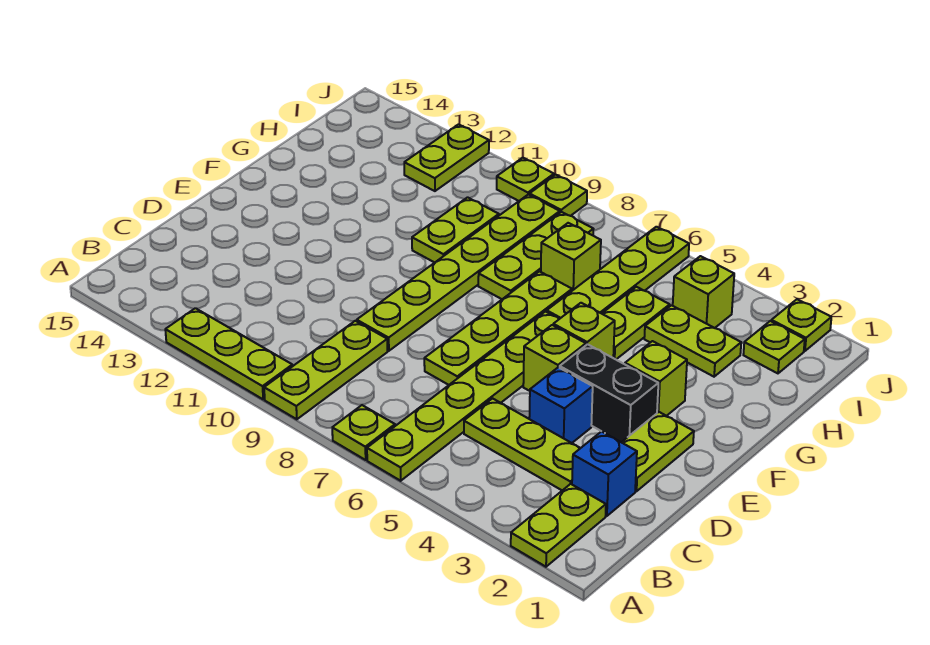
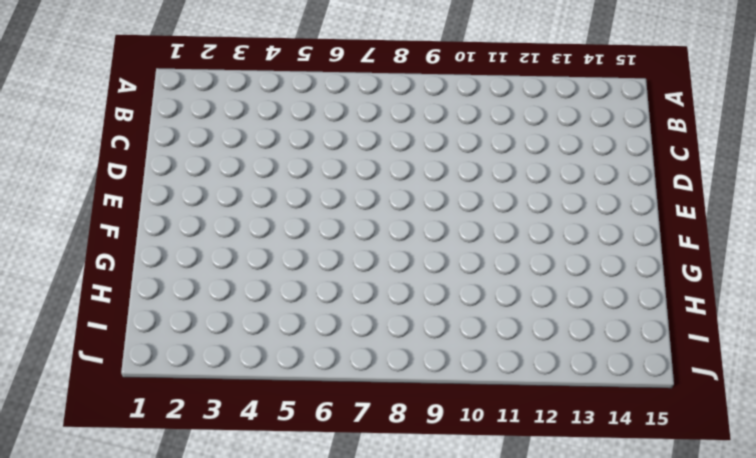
none -> lime plate A2:B2 level 1
none -> lime plate A6:F6 level 1
none -> lime plate A7 level 1

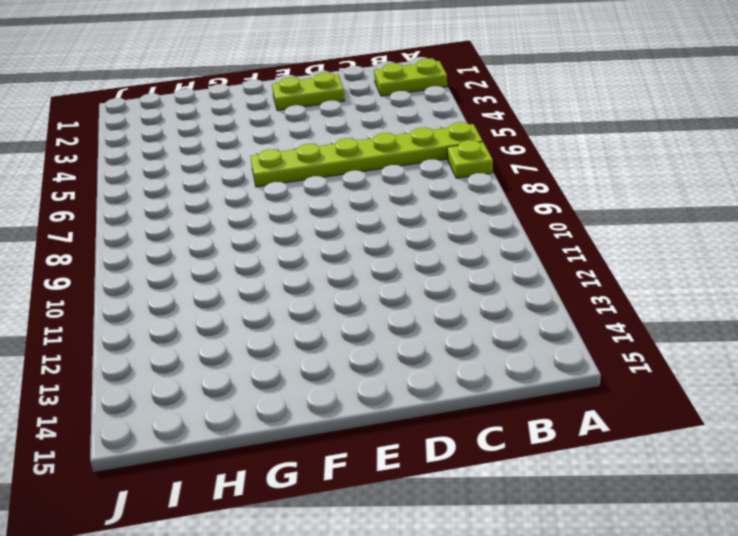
none -> lime plate A9:C9 level 1
none -> lime plate A10:A12 level 1
none -> blue brick C2 level 1

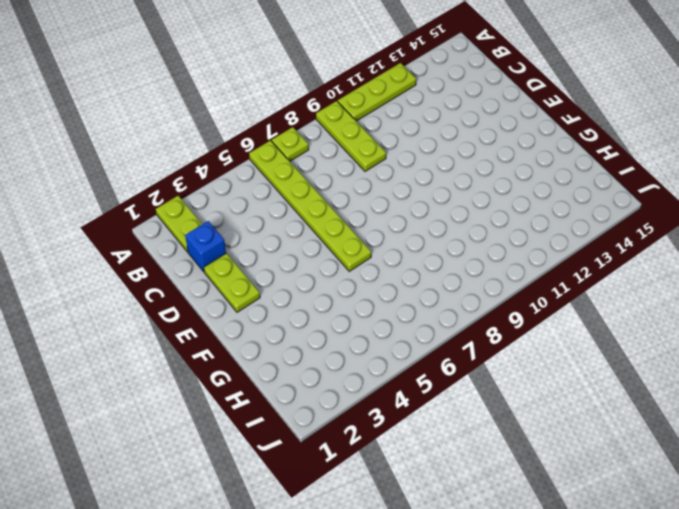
none -> lime plate C3:C5 level 1
none -> blue brick D4 level 1
none -> lime plate D7:G7 level 1

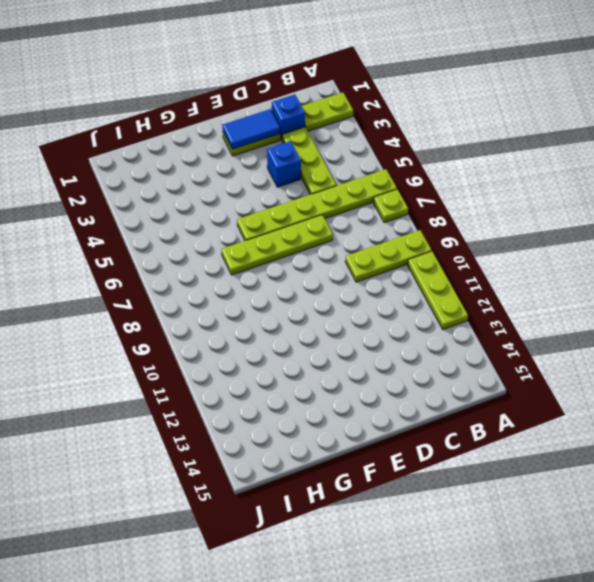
blue tile D2:E2 level 2 -> none
none -> lime plate D9:I9 level 1
none -> black brick E3:E4 level 1
none -> lime brick E5 level 1

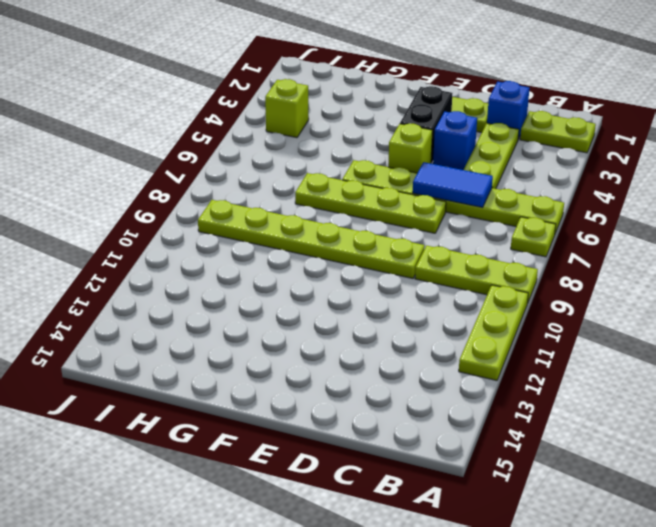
blue tile C6:D6 level 2 -> none
none -> lime brick F3 level 1
none -> lime brick F5 level 1
none -> lime plate G5:H5 level 1

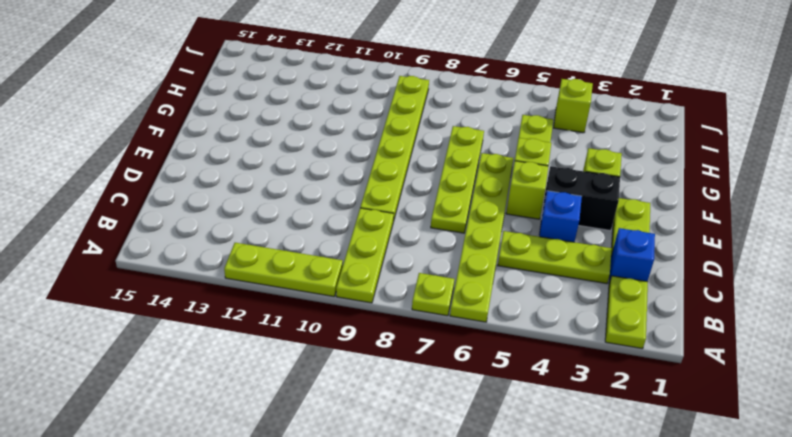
none -> lime plate G6:J6 level 1
none -> lime plate G8:I8 level 1
none -> lime plate G10:H10 level 1

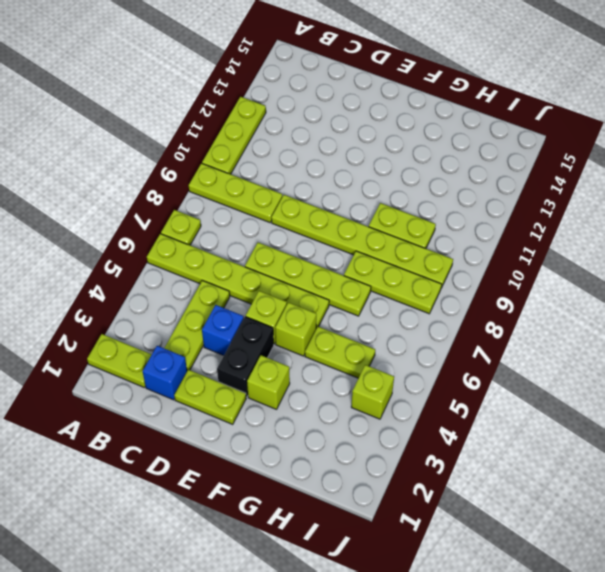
none -> lime plate G6:J6 level 1
none -> lime plate H3:H4 level 1
none -> lime brick H7 level 1

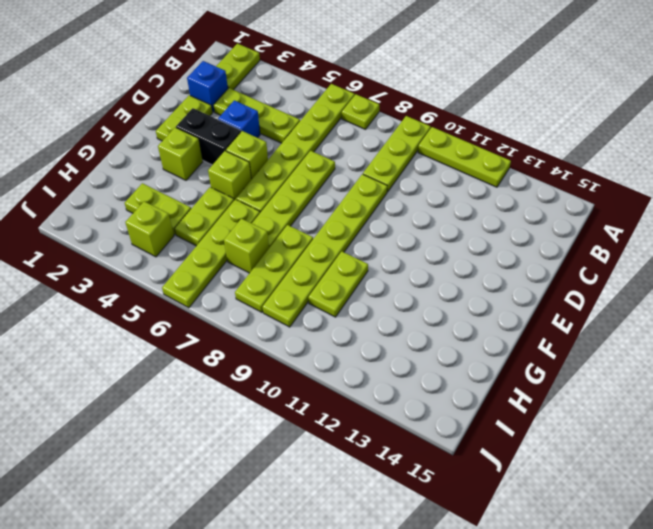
none -> lime plate I2 level 1
none -> lime plate I12:J12 level 1
none -> lime plate J2 level 1

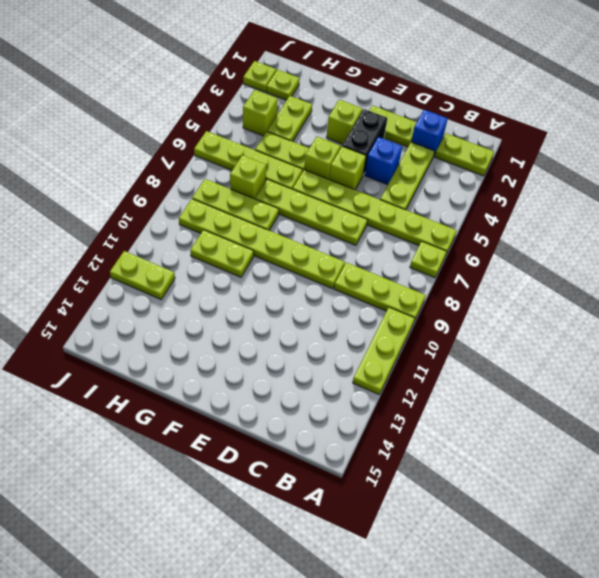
none -> lime plate J9 level 1
none -> lime plate J10 level 1

